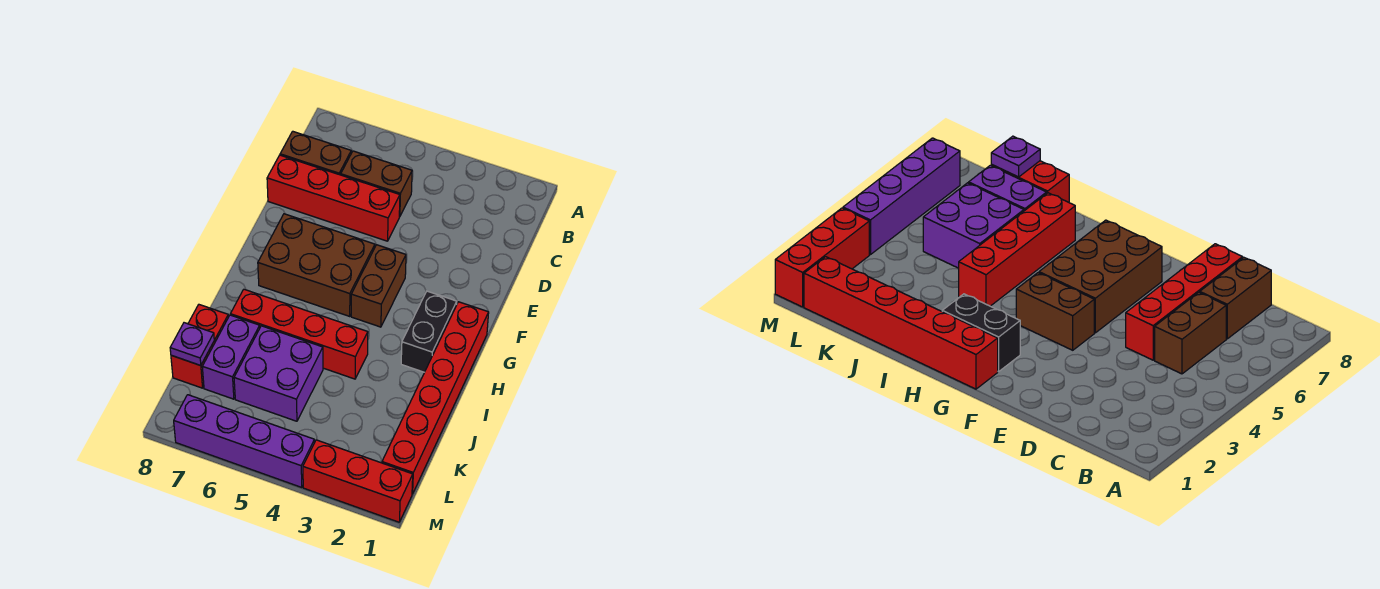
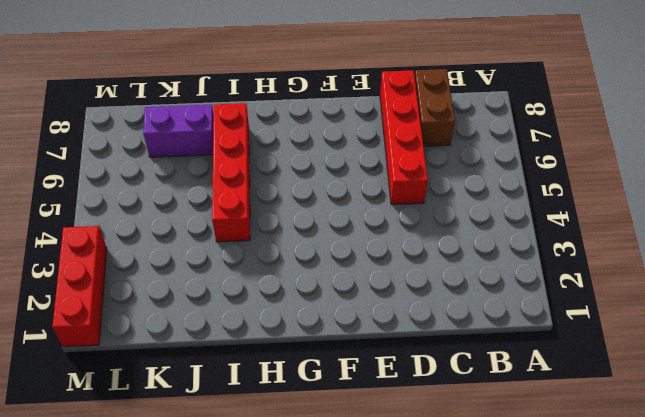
none -> brown brick C5:C6 level 1
none -> brown brick F4:G4 level 1
none -> brown brick F5:G7 level 1

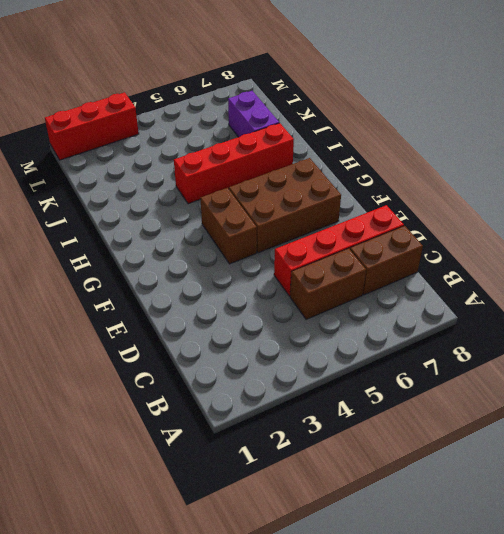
none -> red brick G1:L1 level 1
none -> black brick G2:H2 level 1
none -> purple brick J5:K6 level 1

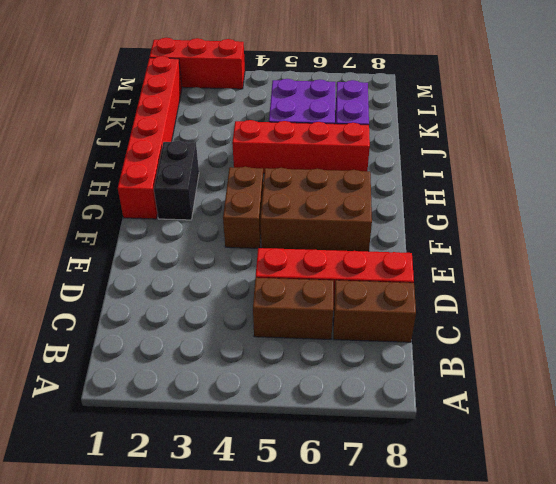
none -> red brick J8:K8 level 1
none -> purple brick M4:M7 level 1
none -> purple plate K8 level 2

